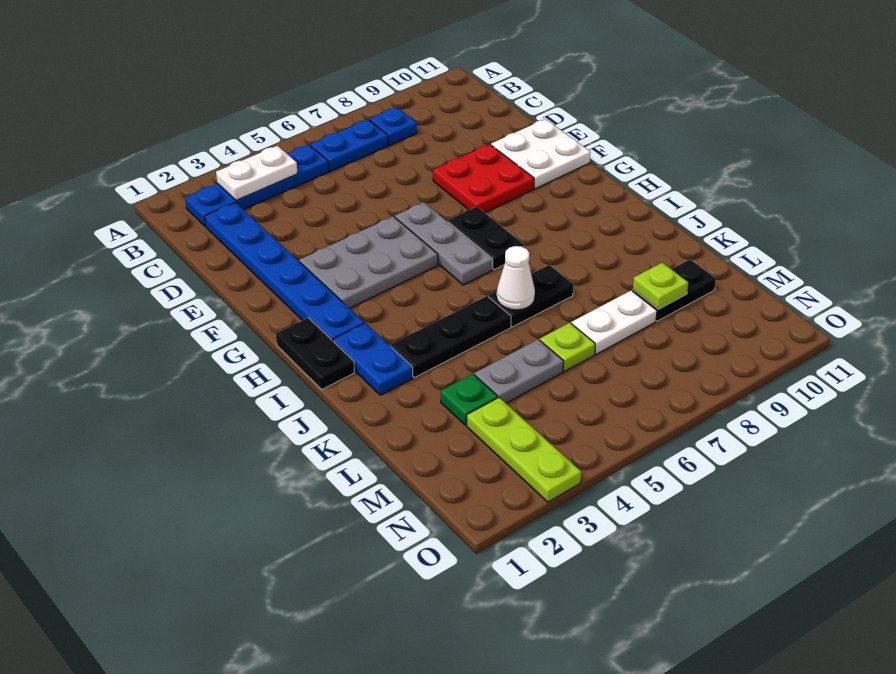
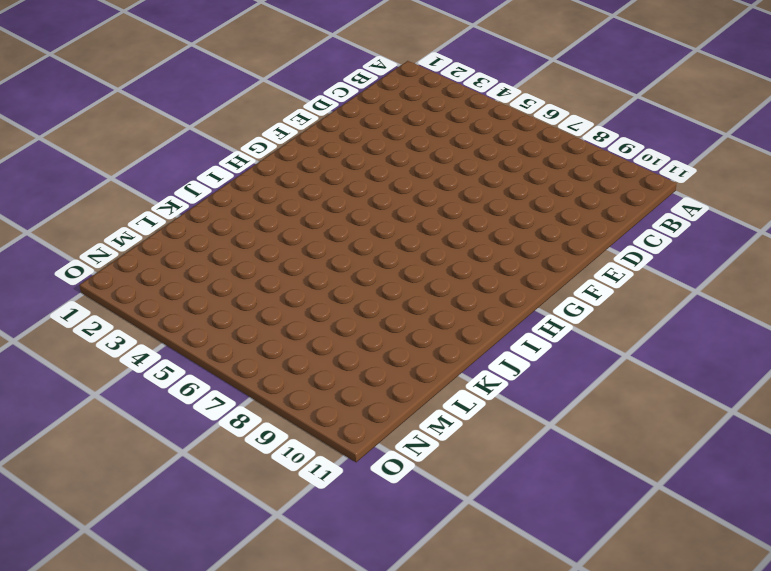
none -> blue plate B2:B5 level 1
none -> blue plate B6:B7 level 1
none -> blue plate B8 level 1

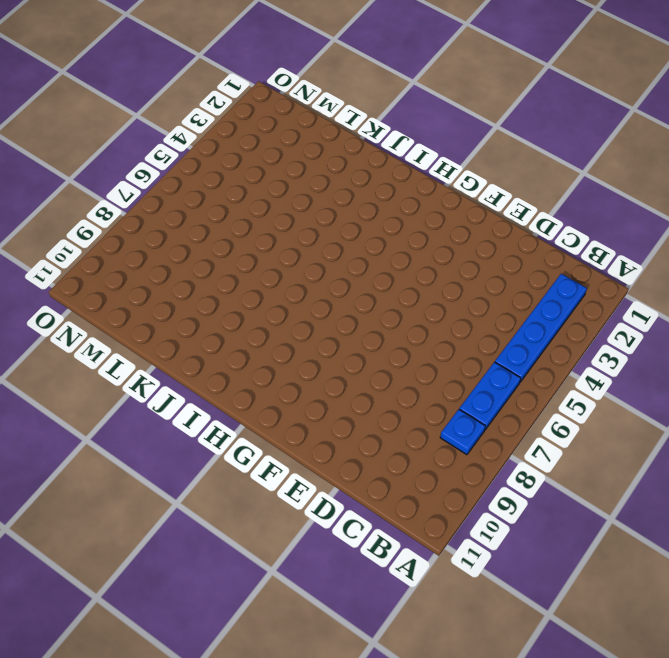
none -> blue plate C2:H2 level 1
none -> red plate E8:F9 level 1
none -> white plate E10:F11 level 1

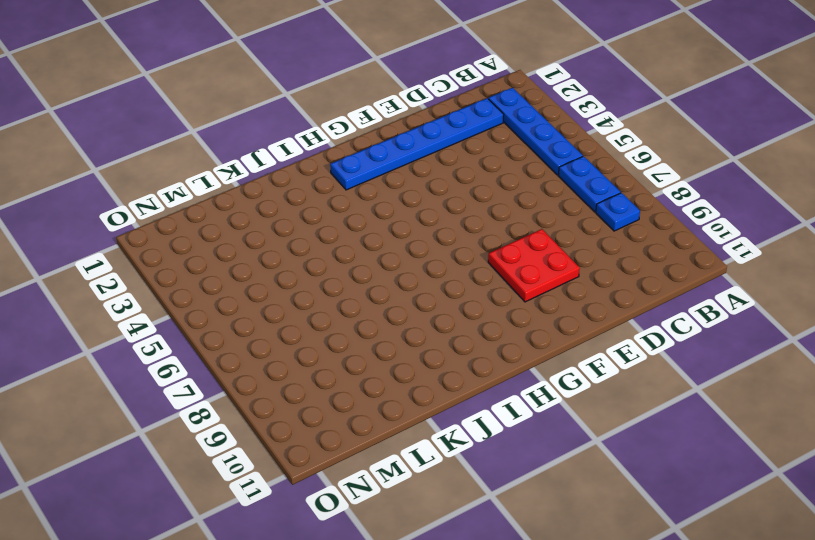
none -> white plate E10:F11 level 1
none -> grey plate F3:G5 level 1
none -> grey plate F6:H6 level 1

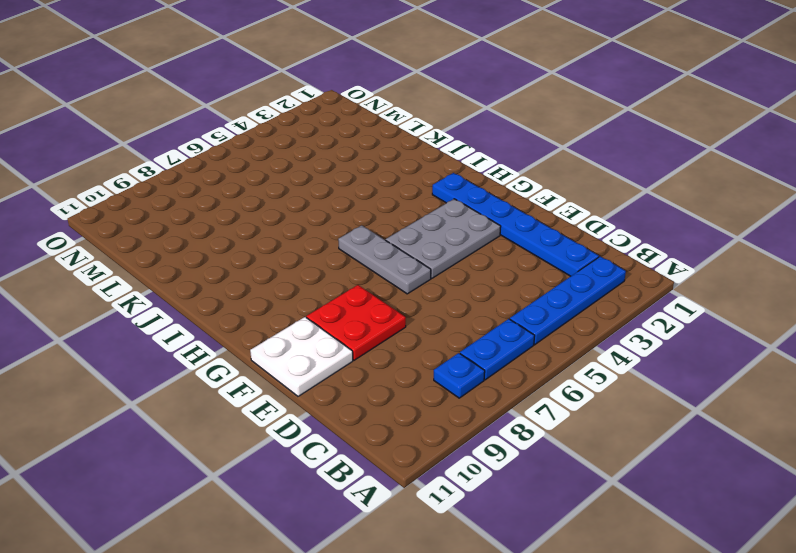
none -> black plate G7:H7 level 1
none -> black plate H1:I1 level 1
none -> blue plate I2:J2 level 1

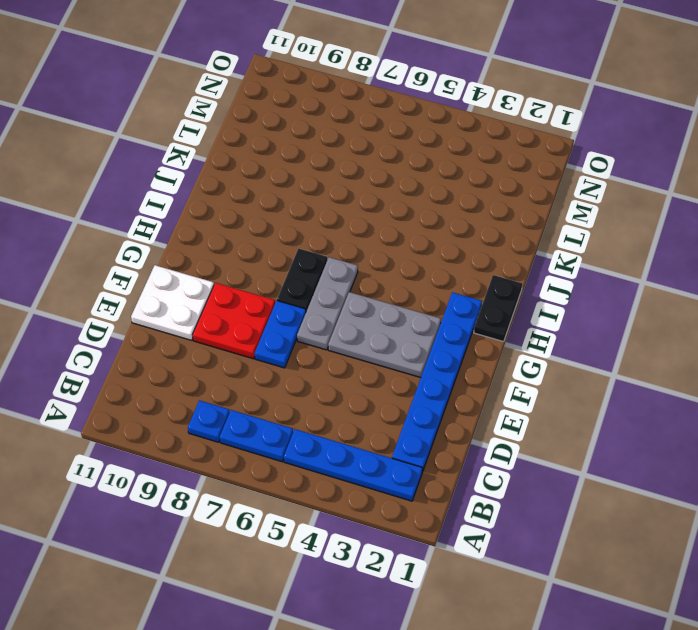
blue plate E7:F7 level 1 -> blue plate I2:J2 level 1
none -> black plate J3:J5 level 1
none -> black plate J6:J7 level 1
none -> green plate L3 level 1

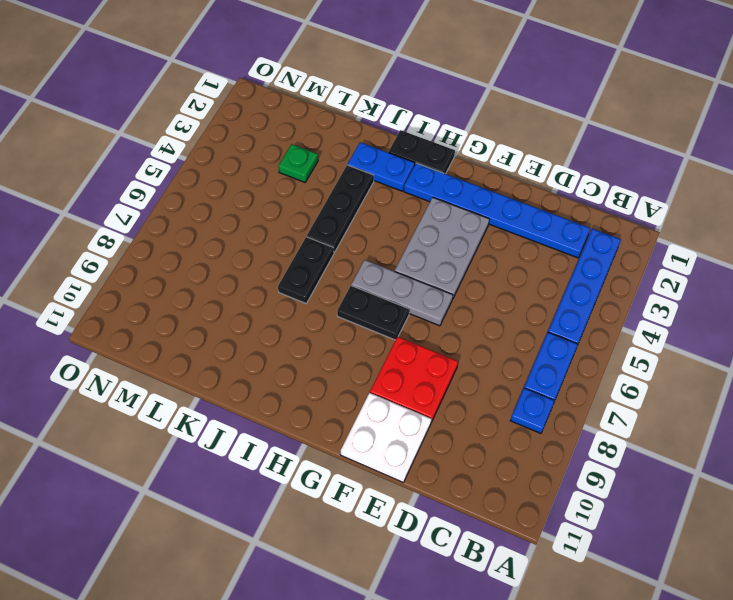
none -> grey plate L4:L5 level 1
none -> lime plate L6 level 1
none -> white plate L7:L8 level 1

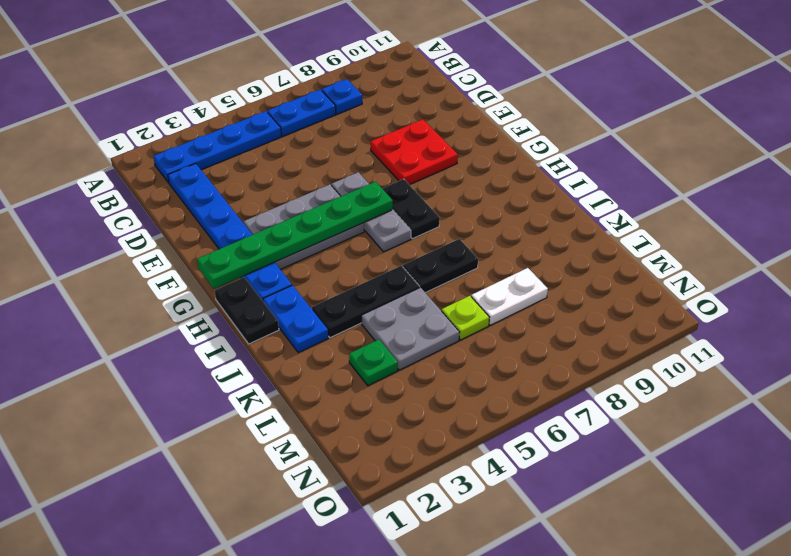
green plate G1:G6 level 2 -> none
grey plate K4:L5 level 1 -> grey plate L4:L5 level 1
none -> white plate E10:F11 level 1
none -> black plate L9:L10 level 1
none -> lime plate M3:O3 level 1

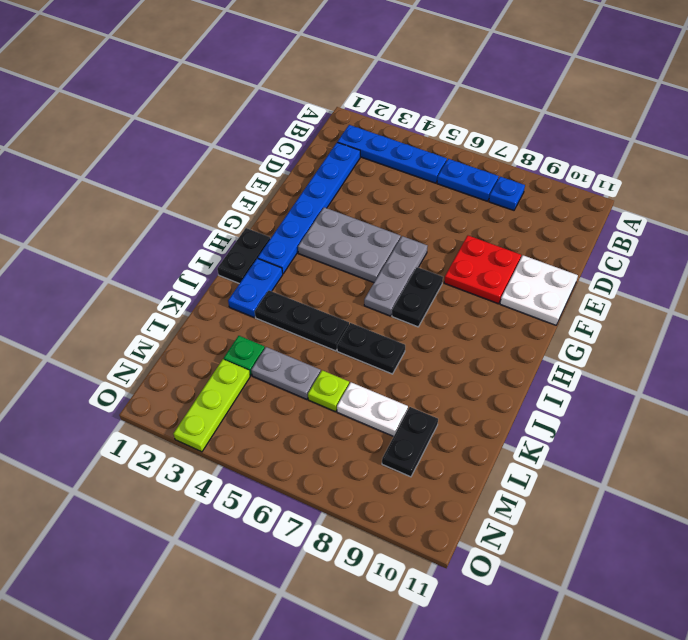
black plate L9:M9 level 1 -> black plate L9:L10 level 1
none -> white plate B3:B4 level 2
none -> white cone J6 level 2
none -> lime plate L9 level 2

